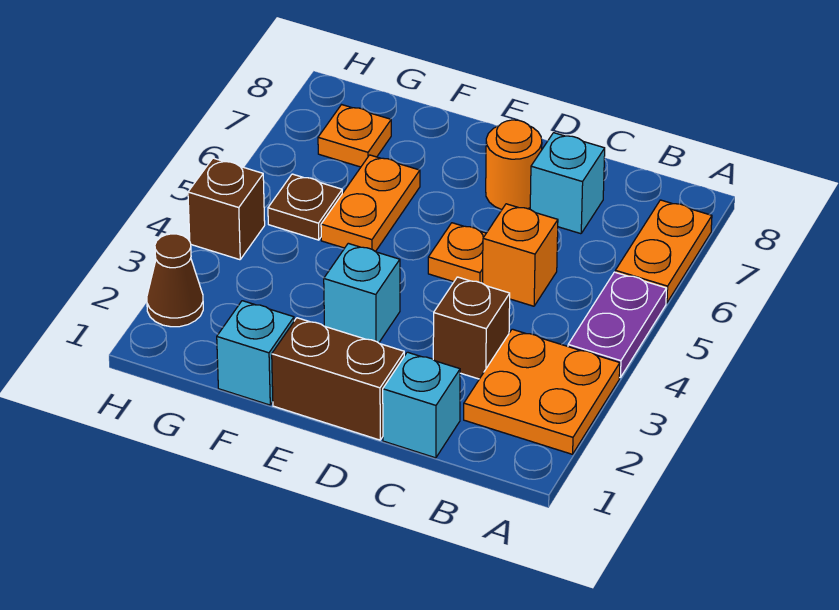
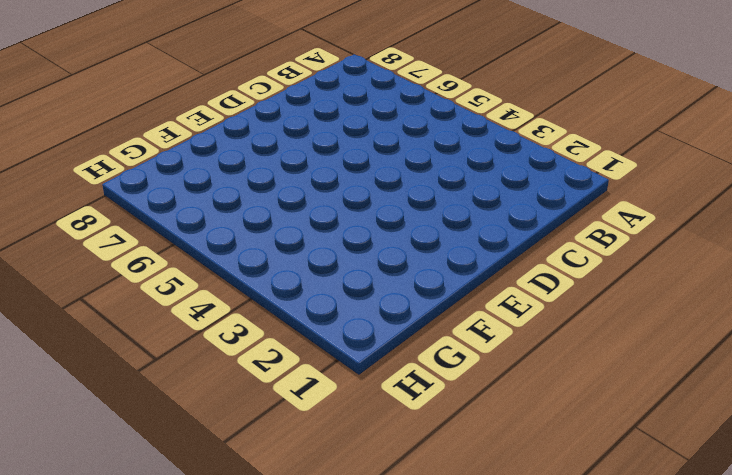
none -> orange plate A2:B3 level 1
none -> purple plate A4:A5 level 1
none -> orange plate A6:A7 level 1

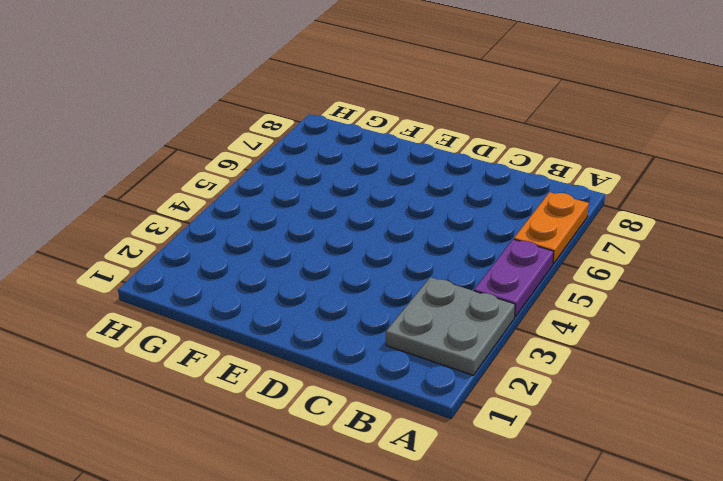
grey plate A2:B3 level 1 -> orange plate A2:B3 level 1
none -> cyan brick C1 level 1
none -> brown brick C3 level 1
none -> orange brick C5 level 1

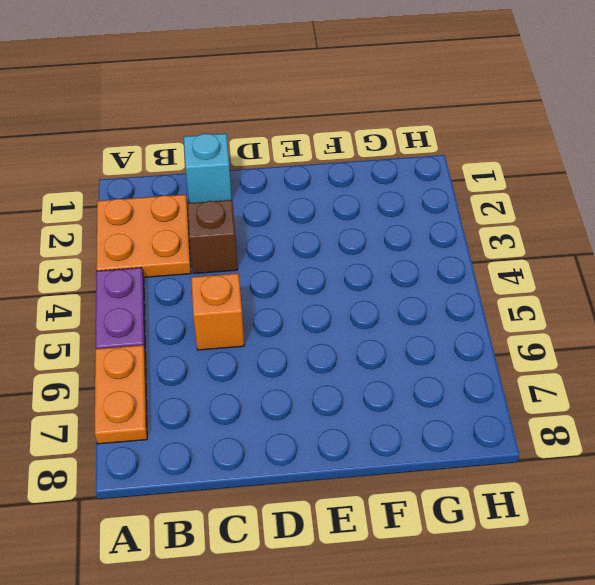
none -> cyan brick C7 level 1
none -> brown brick D1:E1 level 1
none -> orange plate D5 level 1

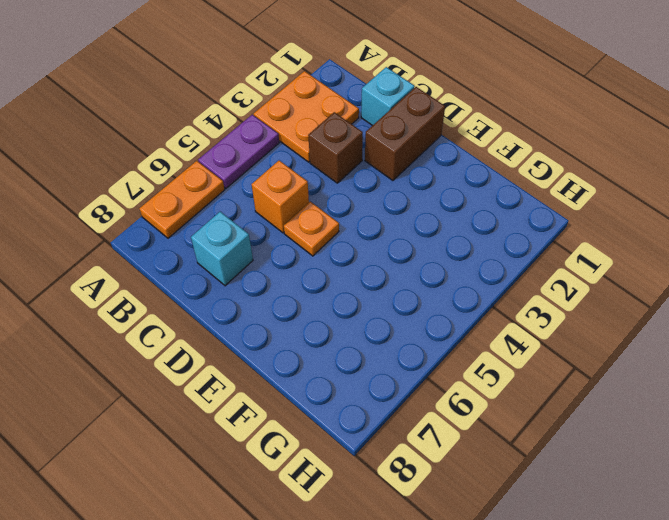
brown brick D1:D2 level 1 -> brown brick D1:E1 level 1
none -> orange round brick D7 level 1
none -> cyan brick E3 level 1
none -> cyan brick F1 level 1

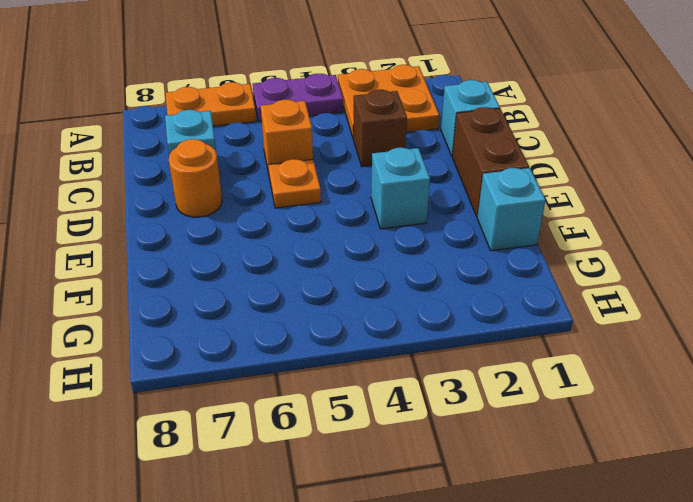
none -> orange plate F5:F6 level 1
none -> brown plate G5 level 1
none -> orange plate G7 level 1

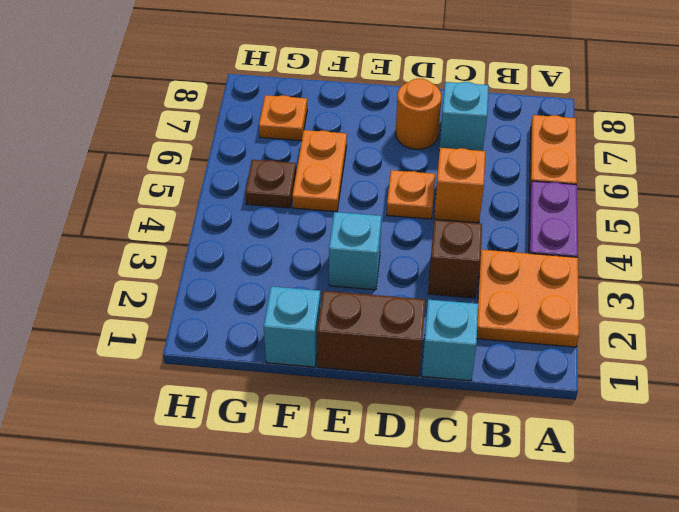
none -> brown cone H2 level 1
none -> brown brick H4 level 1

